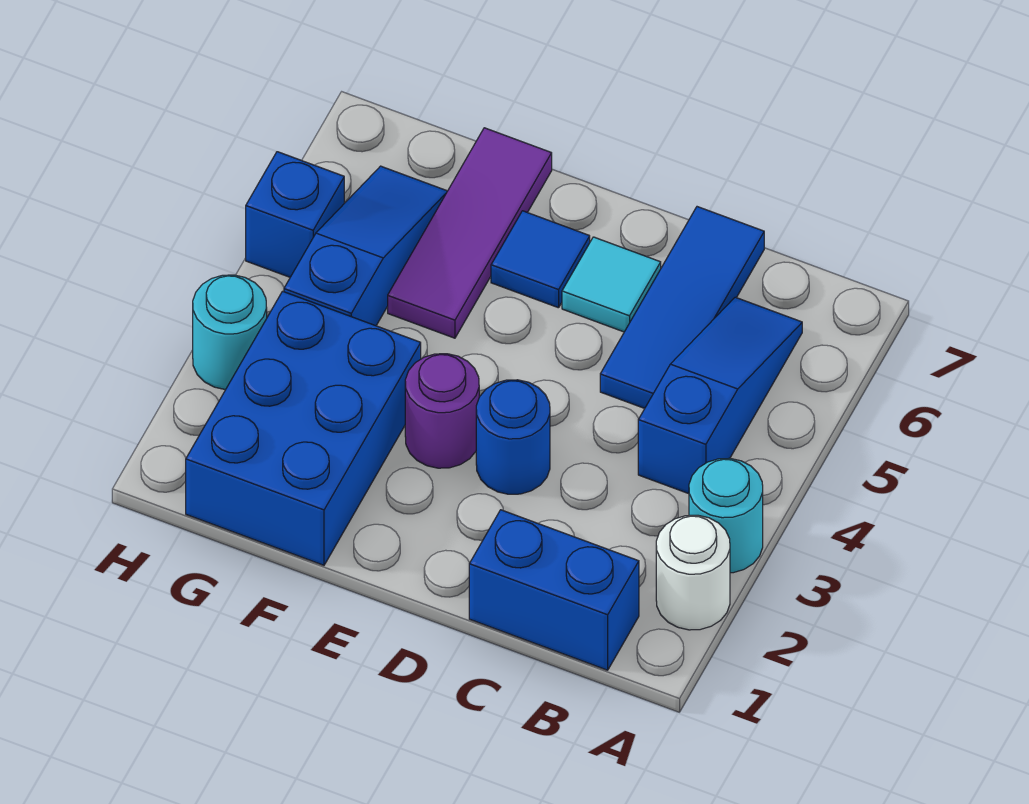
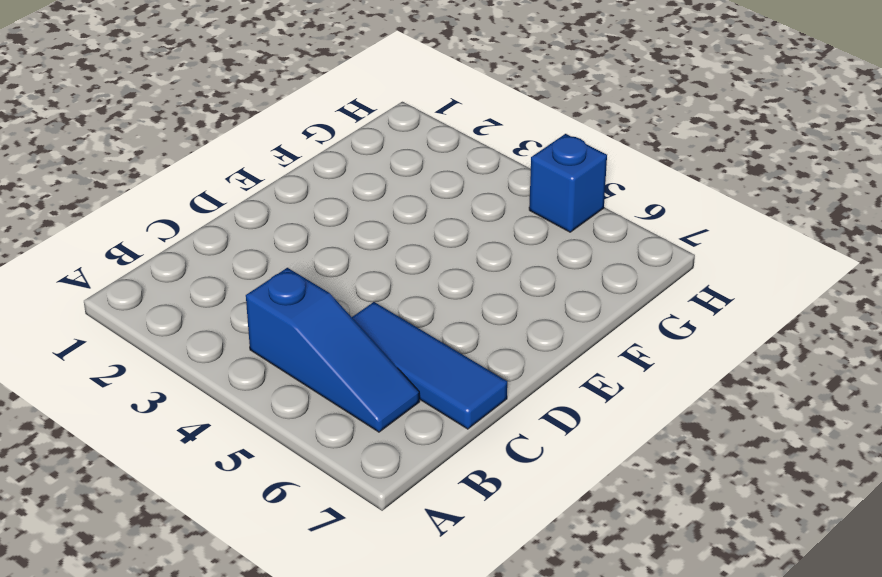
none -> white round brick A2 level 1
none -> cyan round brick A3 level 1
none -> blue brick B1:C1 level 1

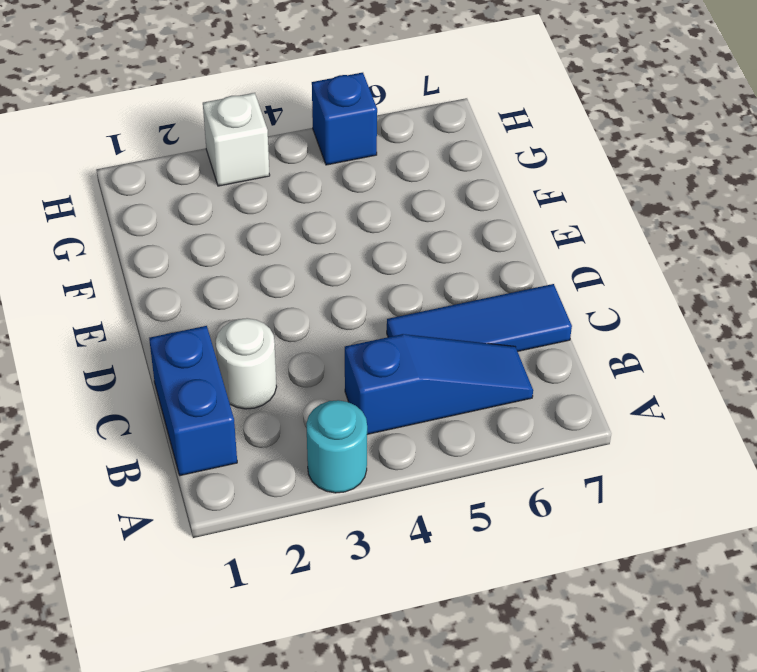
white round brick C2 level 1 -> white round brick A2 level 1
white brick H3 level 1 -> cyan round brick H3 level 1
none -> blue round brick D3 level 1
none -> cyan tile D6 level 1
none -> purple round brick E3 level 1

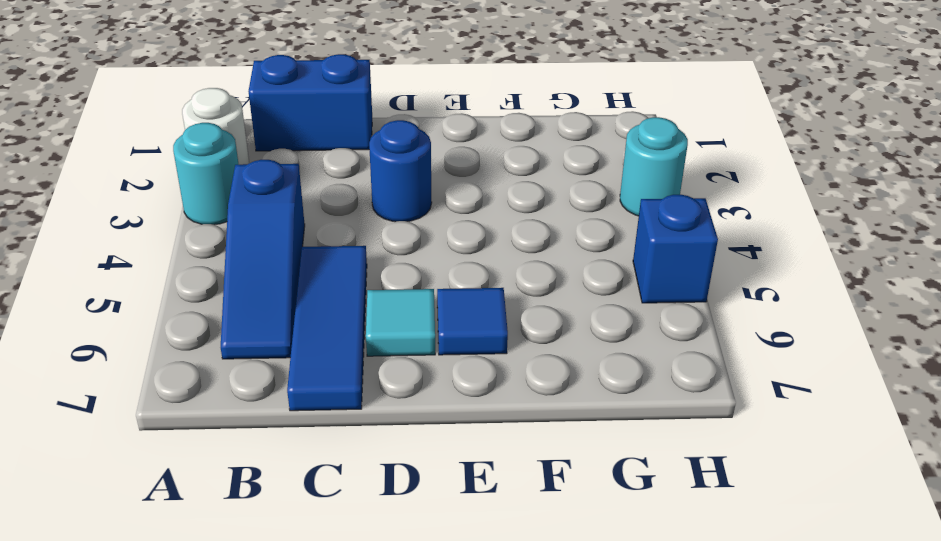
none -> purple round brick E3 level 1
none -> blue brick F1:G3 level 1
none -> purple tile F5:F7 level 1

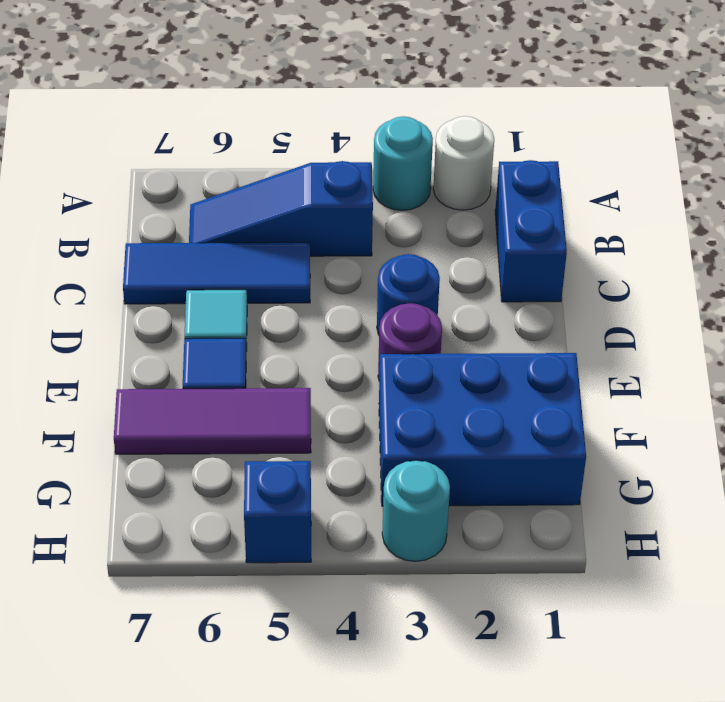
none -> blue slope G4:G6 level 1 top 4

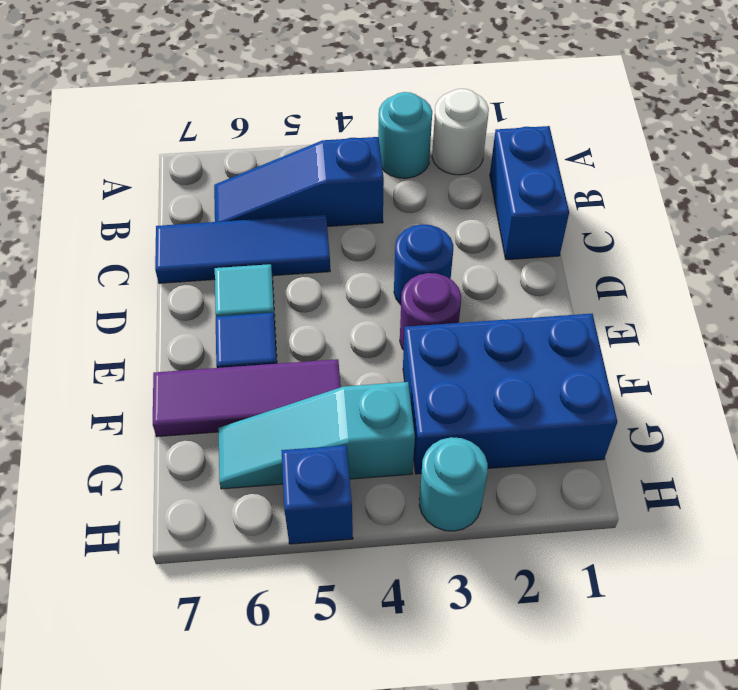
cyan slope G4:G6 level 1 top 4 -> blue slope G4:G6 level 1 top 4

